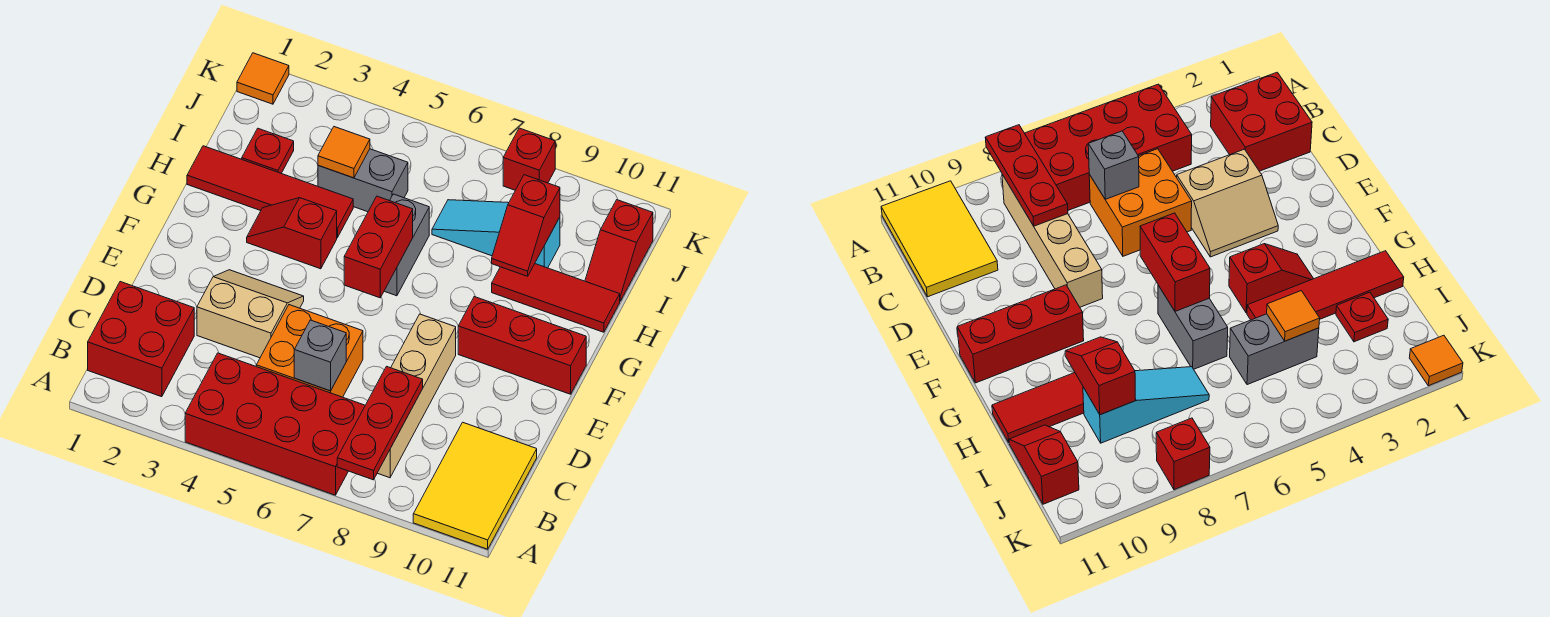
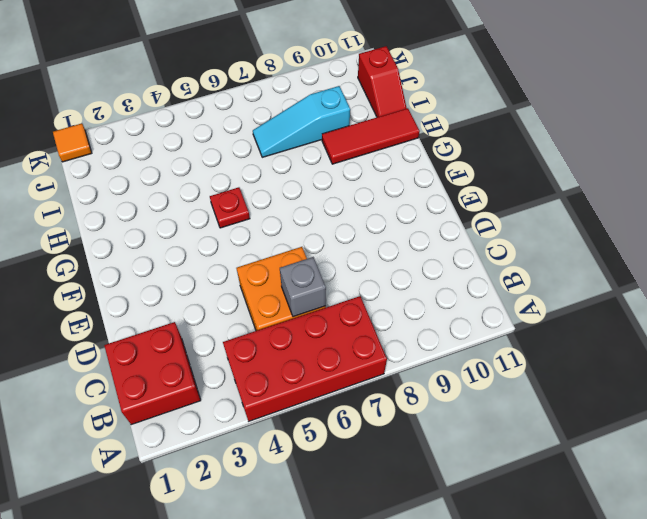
red plate G5 level 1 -> red plate I2 level 1
none -> yellow tile A10:C11 level 1
none -> tan brick B8:E8 level 1
none -> tan slope D3:E4 level 1 top D

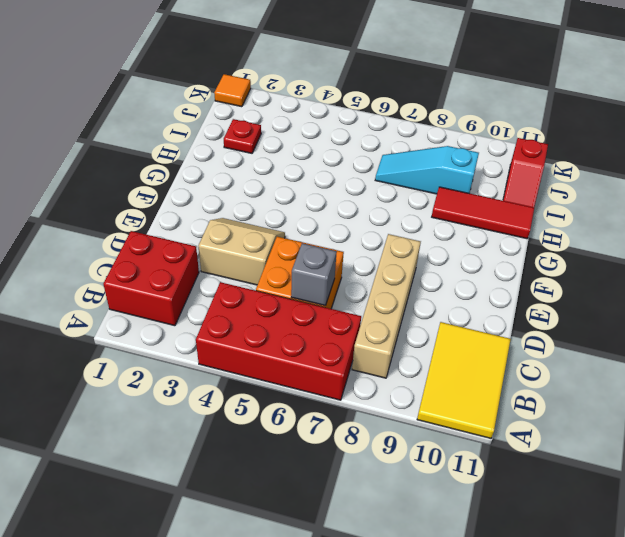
none -> red brick F9:F11 level 1
none -> red slope G3:G4 level 1 top 4
none -> grey brick G6:H6 level 1

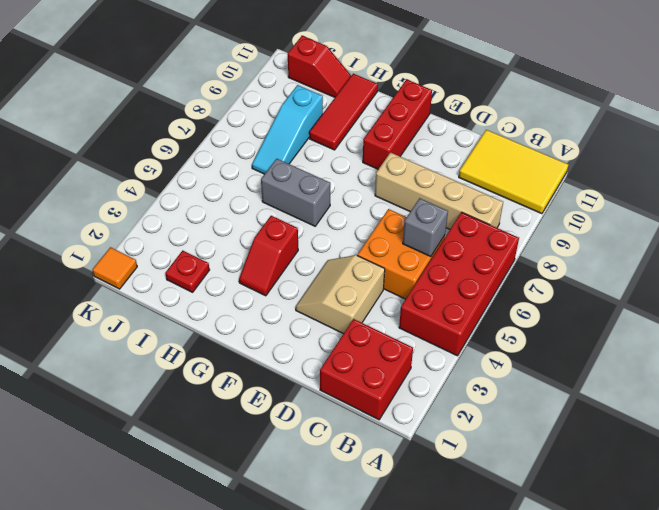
none -> red tile H1:H4 level 1
none -> grey brick I4:I5 level 1
none -> red brick K8 level 1

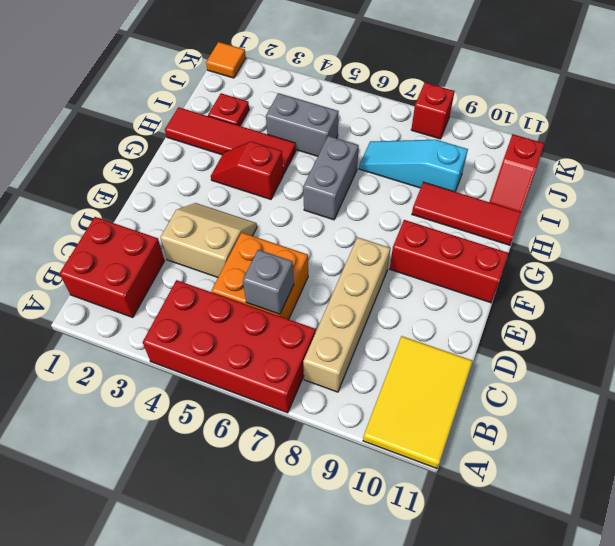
none -> red plate A8:C8 level 2
none -> red brick F6:G6 level 2
none -> red slope H9:I9 level 2 top I

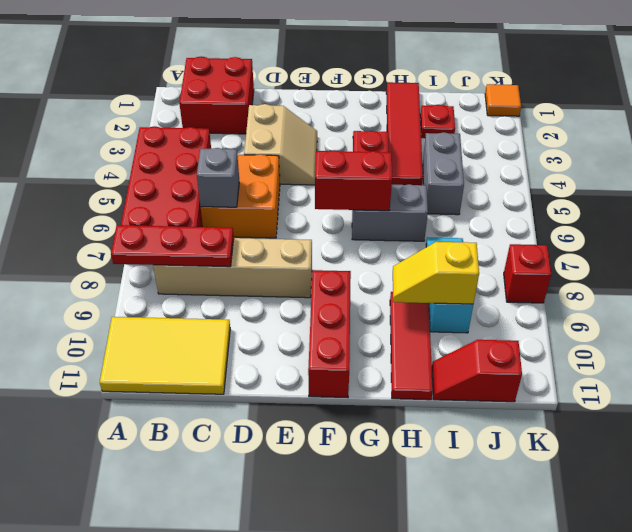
yellow slope H9:I9 level 2 top I -> red slope H9:I9 level 2 top I
none -> orange tile I4 level 2

